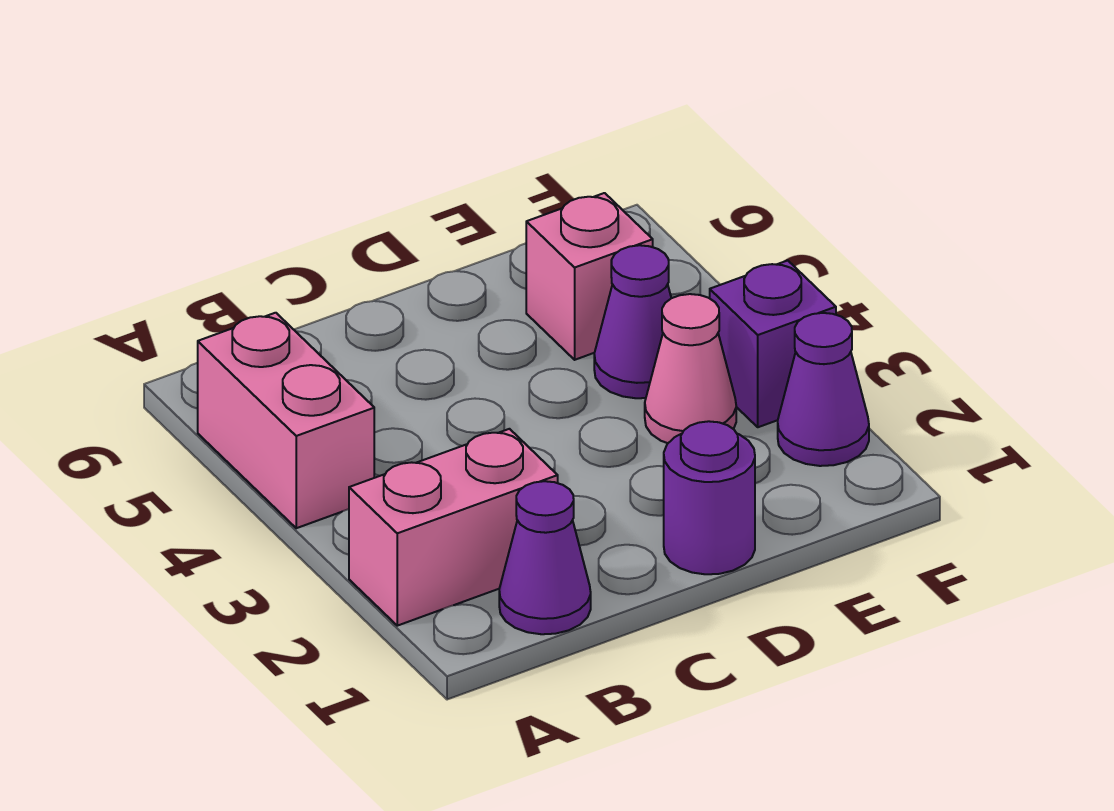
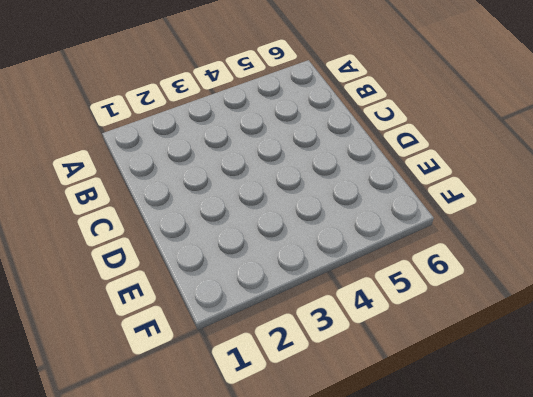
none -> pink brick A2:B2 level 1
none -> pink brick A4:A5 level 1

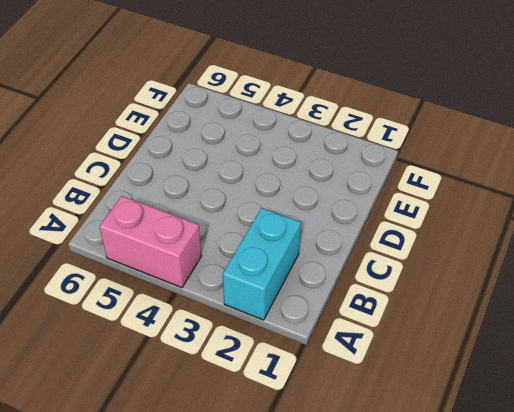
cyan brick A2:B2 level 1 -> pink brick A2:B2 level 1
none -> purple cone B1 level 1
none -> purple round brick D1 level 1

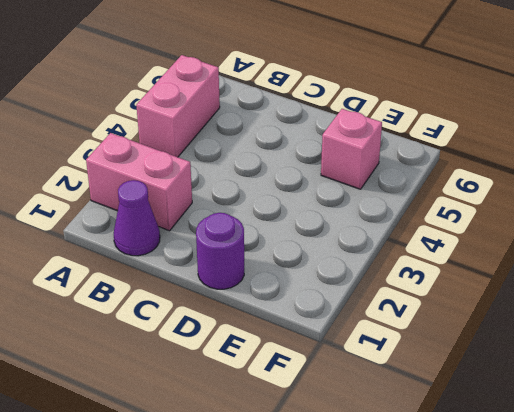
none -> pink cone E3 level 1
none -> purple cone E4 level 1

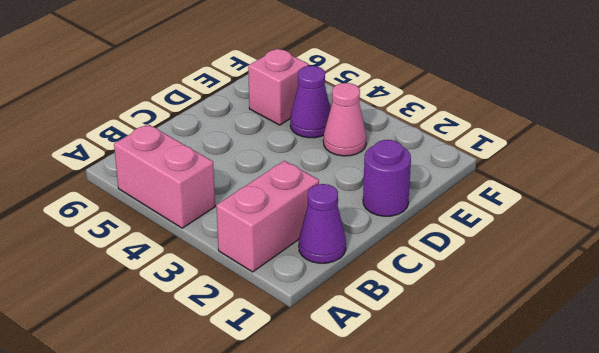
none -> purple cone F2 level 1
none -> purple brick F3 level 1

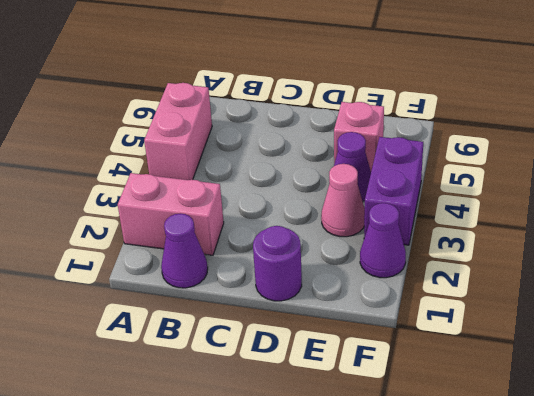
purple brick F3:F4 level 1 -> purple brick F3 level 1

